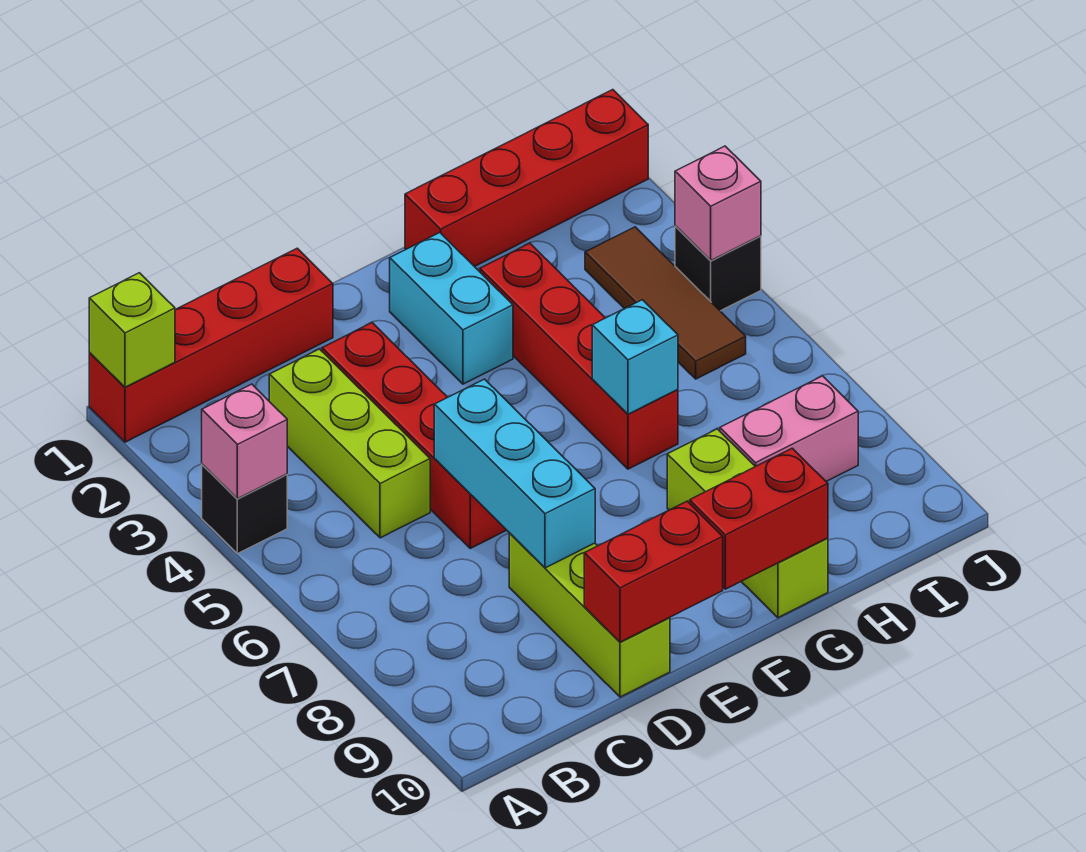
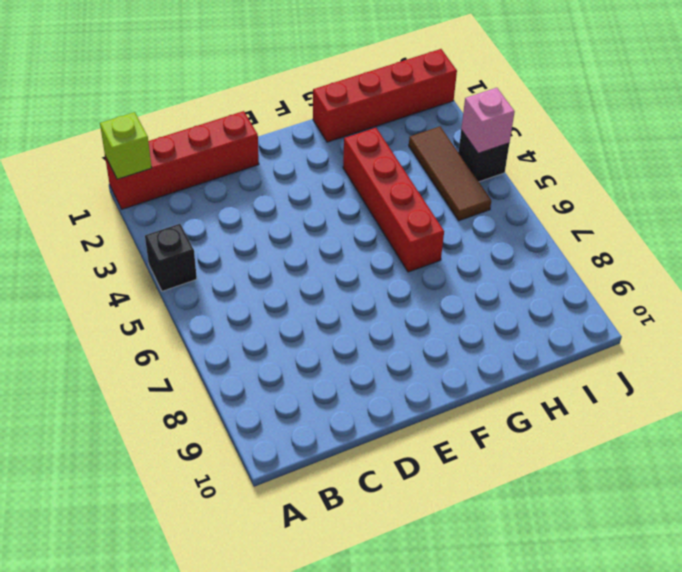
none -> lime brick C3:C5 level 1
none -> red brick D3:D6 level 1
none -> lime brick D8:D10 level 1

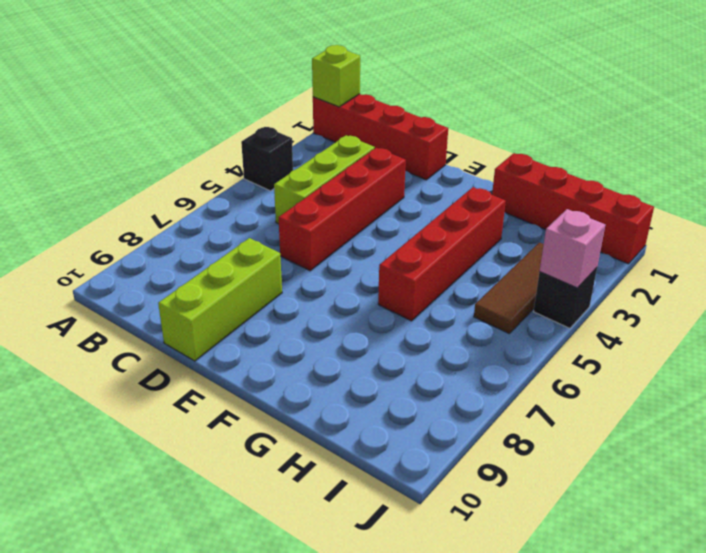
none -> cyan brick F2:F3 level 1
none -> lime brick G8:G10 level 1
none -> pink brick H8:I8 level 1

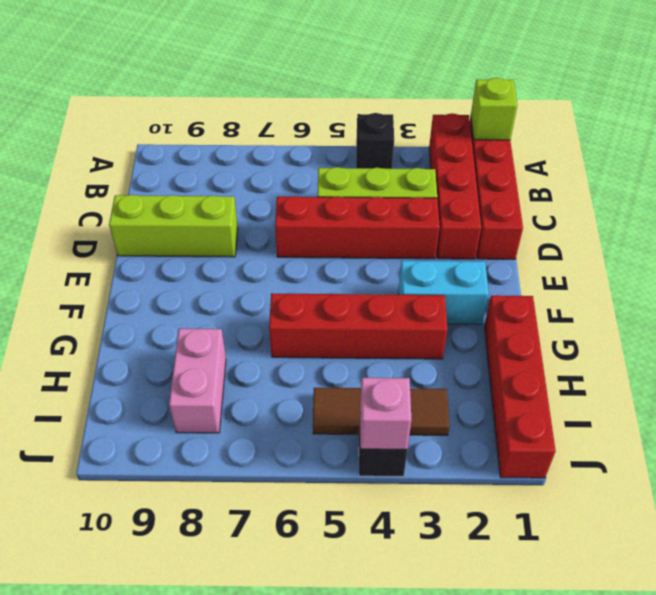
red brick A2:D2 level 1 -> none
none -> lime brick G8:G10 level 1
none -> pink brick A4 level 2
none -> cyan brick D6:D8 level 2

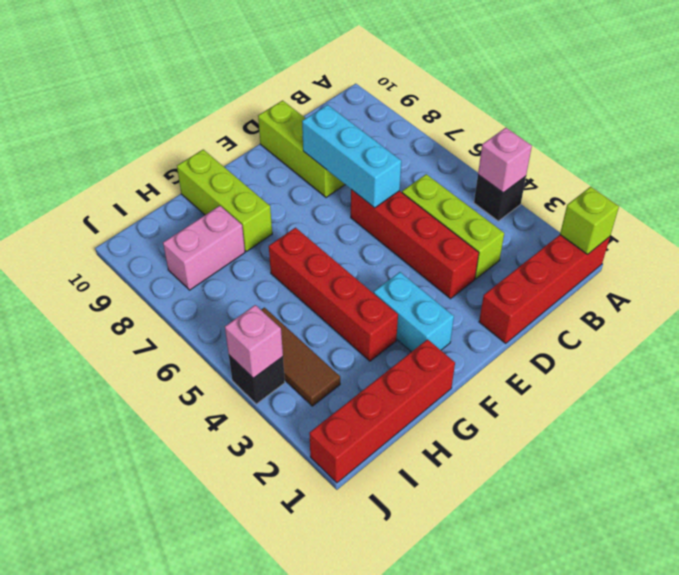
none -> red brick D10:E10 level 2
none -> red brick F10:G10 level 2
none -> cyan brick G6 level 2

